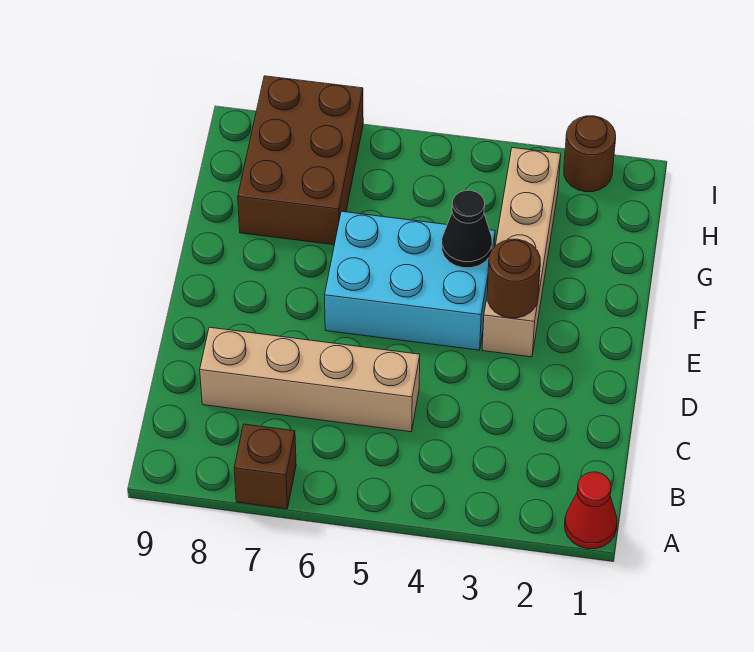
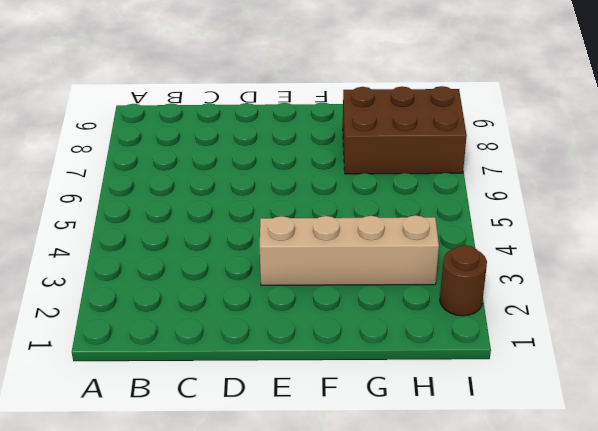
none -> red cone A1 level 1
none -> brown brick A7 level 1

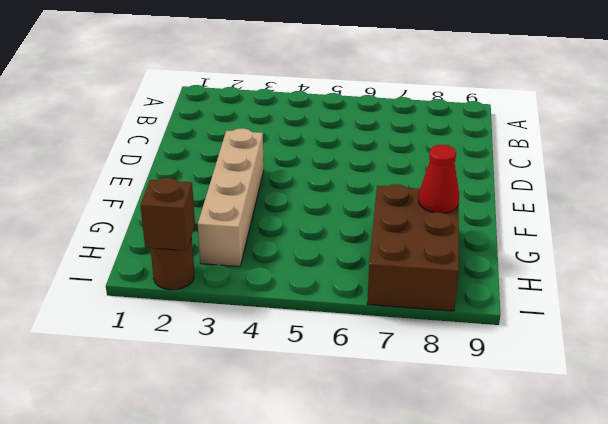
red cone G8 level 2 -> red cone A1 level 1
brown brick I2 level 2 -> brown brick A7 level 1
none -> tan brick C5:C8 level 1
none -> cyan brick E4:F6 level 1

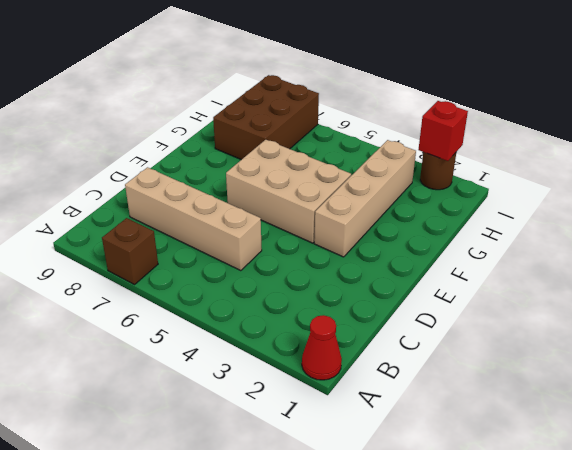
tan brick E4:F6 level 1 -> cyan brick E4:F6 level 1
red brick I2 level 2 -> none
none -> brown round brick E3 level 2
none -> black cone F4 level 2

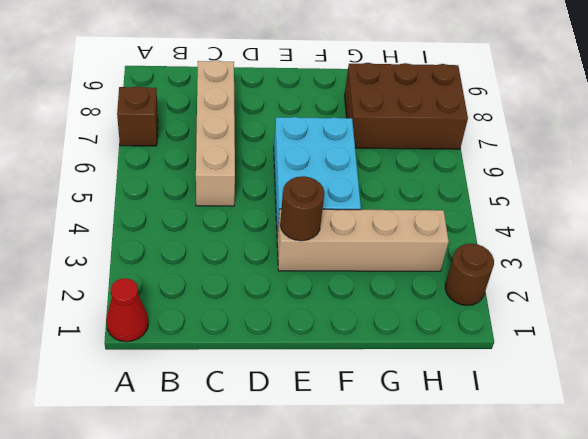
none -> black cone F4 level 2

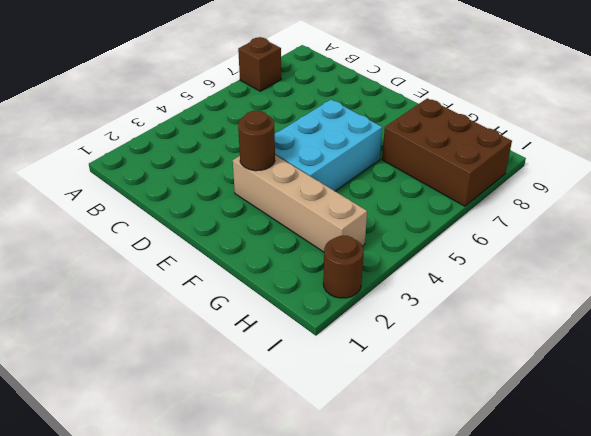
none -> red cone A1 level 1
none -> tan brick C5:C8 level 1

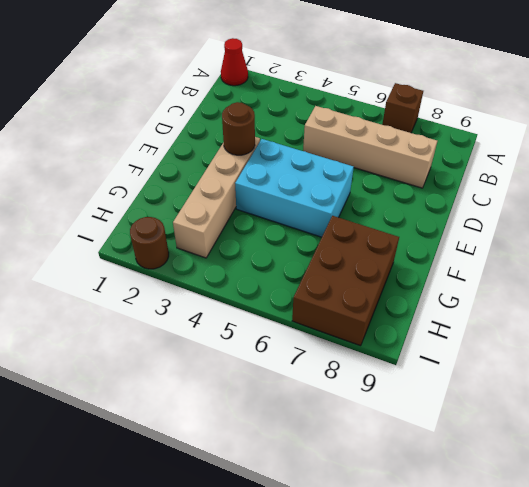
none -> black cone F4 level 2

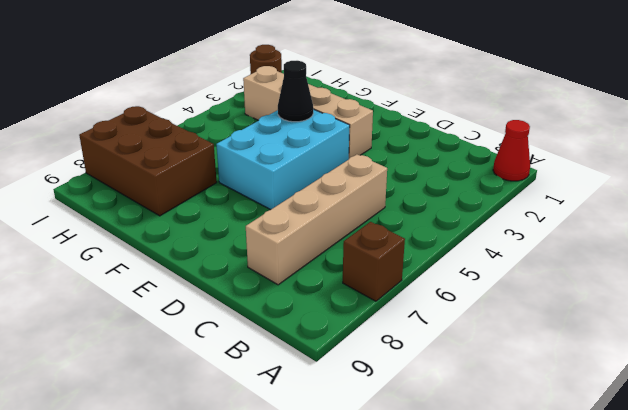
none -> brown round brick E3 level 2

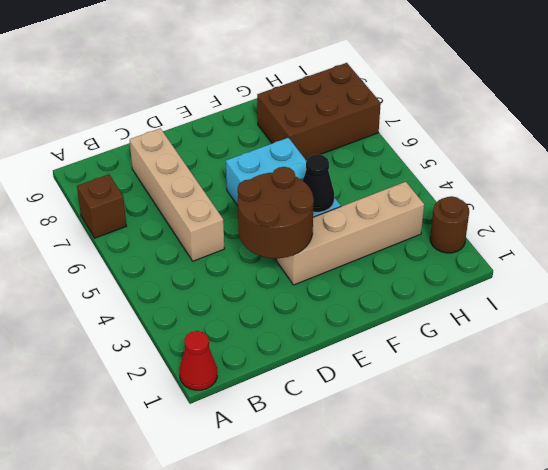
brown round brick D3:E4 level 2 -> brown round brick E3 level 2

